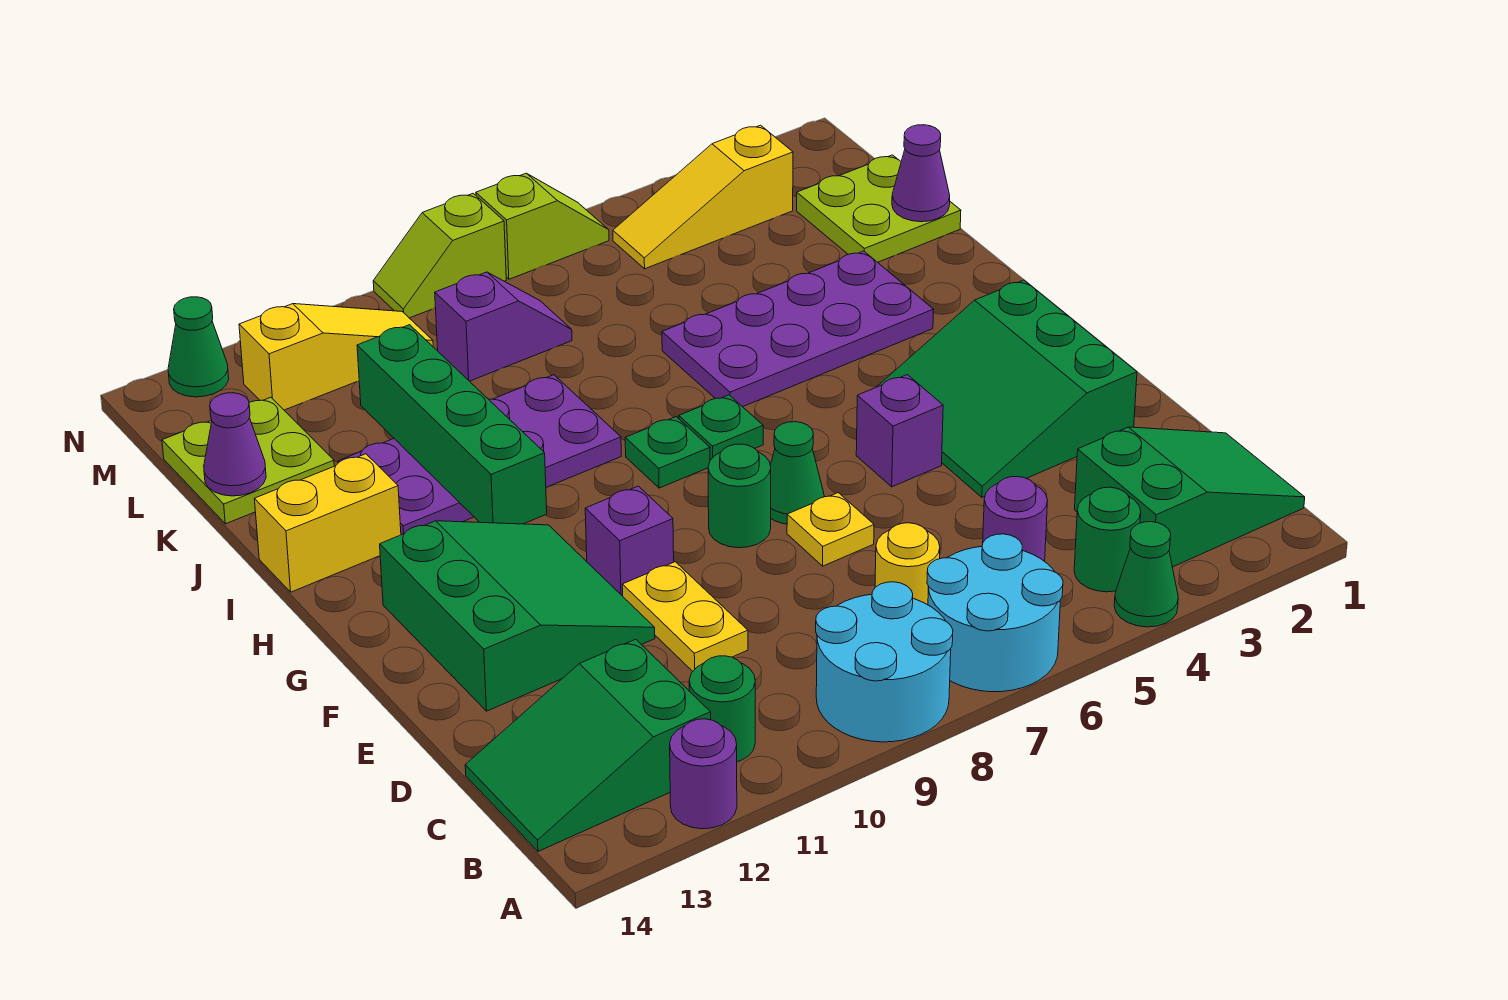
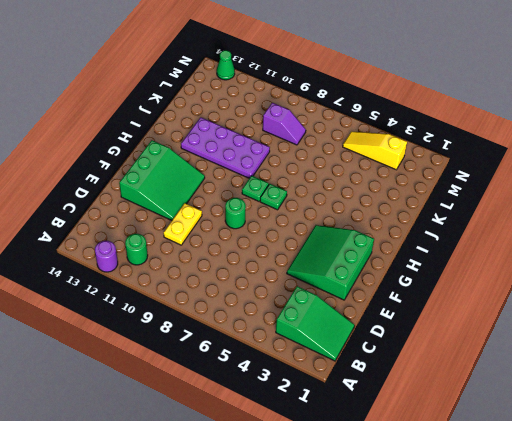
none -> green cone A4 level 1
none -> cyan round brick A6:B7 level 1
none -> cyan round brick A8:B9 level 1
none -> green round brick B4 level 1

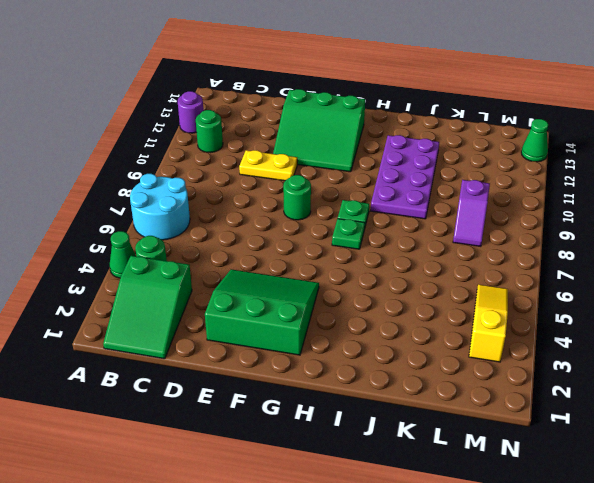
none -> cyan round brick A8:B9 level 1
none -> green slope B12:C14 level 1 top 12
none -> purple round brick C5 level 1
none -> yellow round brick C7 level 1

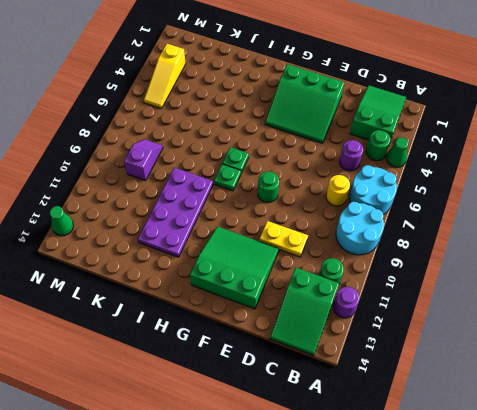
none -> yellow plate E7 level 1
none -> purple brick F5 level 1
none -> green cone F7 level 1
none -> purple brick F10 level 1

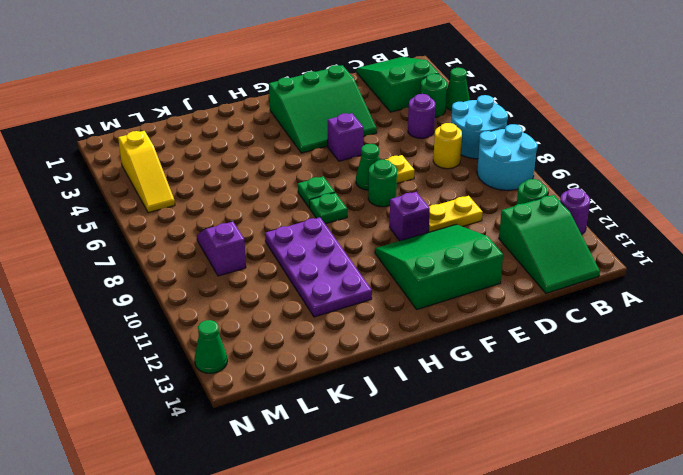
none -> purple plate I3:J6 level 1
none -> yellow brick I13:I14 level 1
none -> lime plate K1:L2 level 1
none -> lime plate K13:L14 level 1

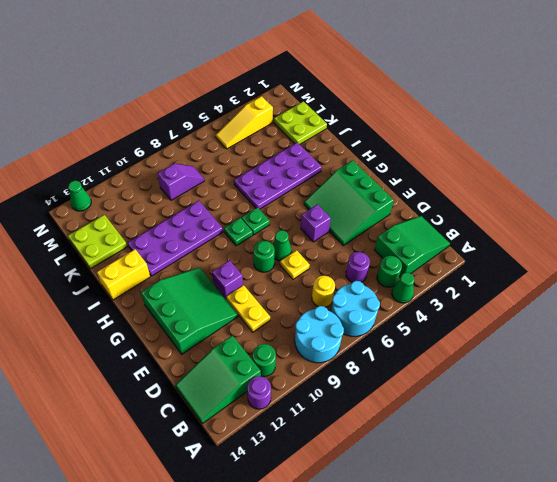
none -> yellow slope M10:M12 level 1 top 12
none -> lime slope N6:N7 level 1 top 7
none -> lime slope N8:N9 level 1 top 8
none -> green brick H11:K11 level 2

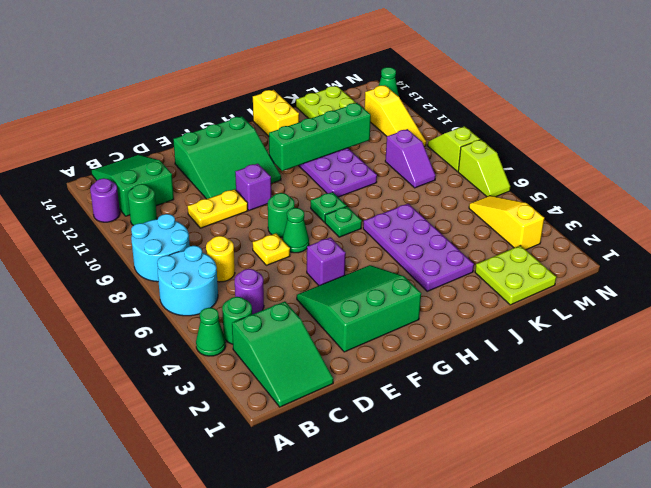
none -> purple cone K1 level 2
none -> purple cone K14 level 2

